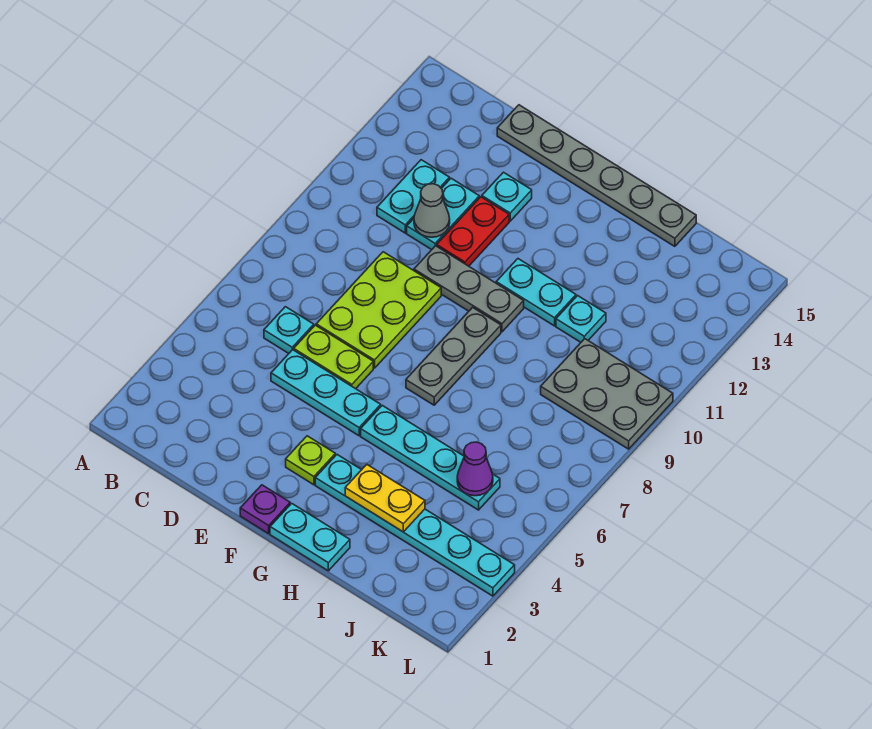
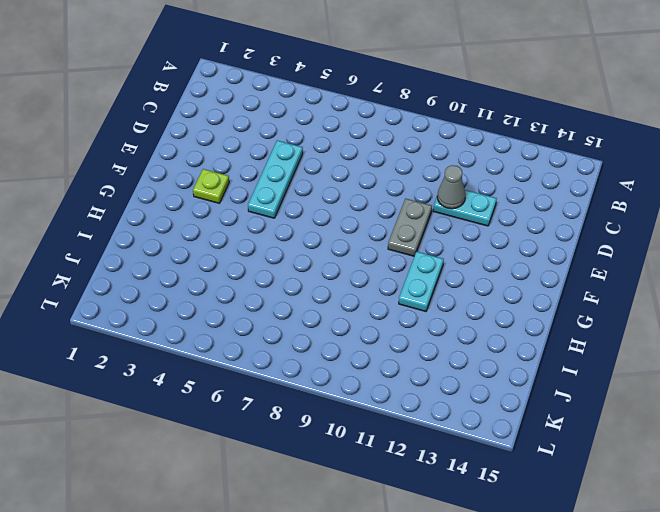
grey plate E10:F10 level 1 -> grey plate E10:G10 level 1
none -> cyan plate C6 level 1
none -> cyan plate C11:C12 level 1
none -> lime plate D6:E6 level 1

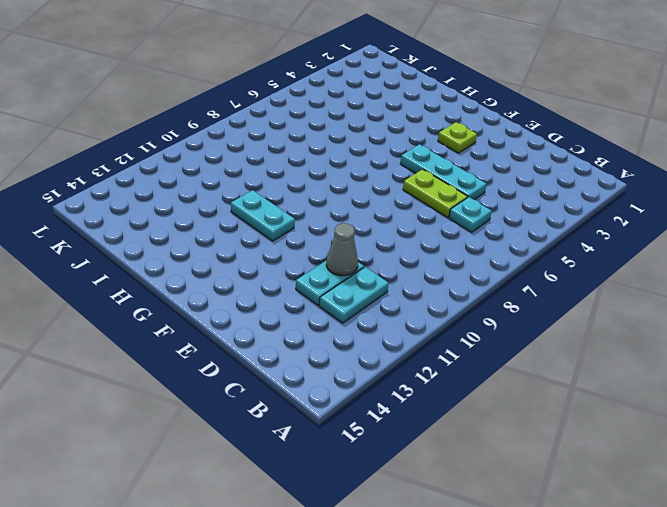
none -> lime plate D7:E9 level 1
none -> grey plate D15:I15 level 1
none -> grey plate E10:G10 level 1

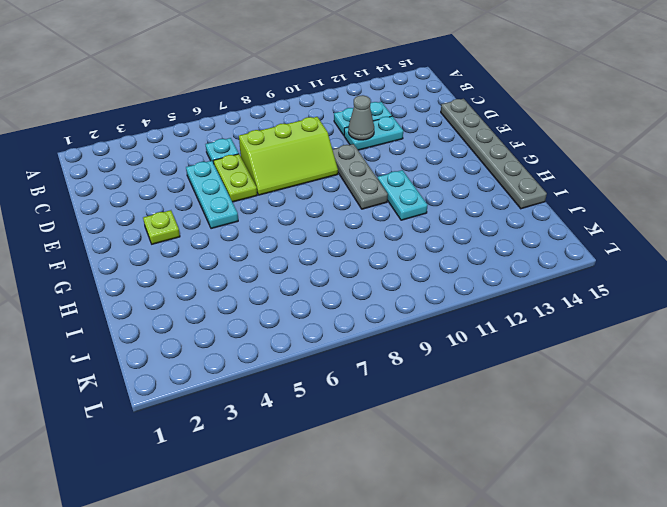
lime slope D7:E9 level 1 top D -> lime plate D7:E9 level 1
none -> red plate E11:E12 level 1
none -> cyan plate E13 level 1
none -> purple plate F1 level 1

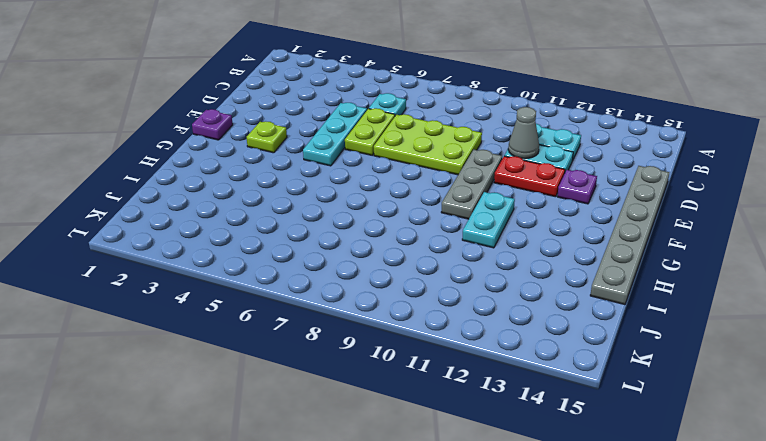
purple plate E13 level 1 -> cyan plate E13 level 1
none -> cyan plate G1:H1 level 1
none -> cyan plate G3:L3 level 1
none -> cyan plate G5:J5 level 1

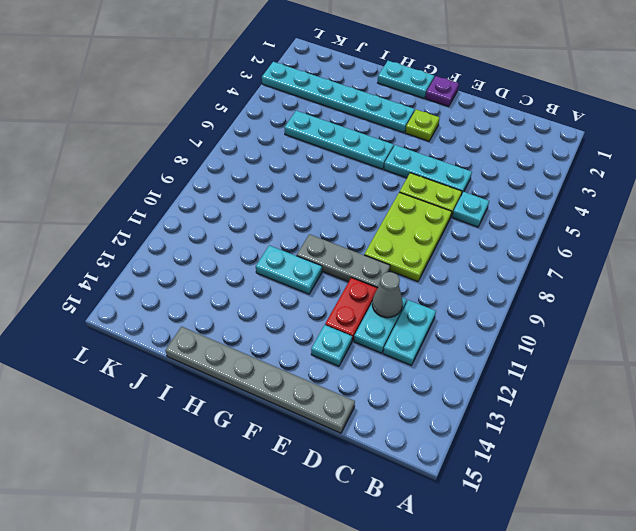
none -> grey plate G7:G9 level 1
none -> cyan plate I11 level 1
none -> grey plate J9:L10 level 1

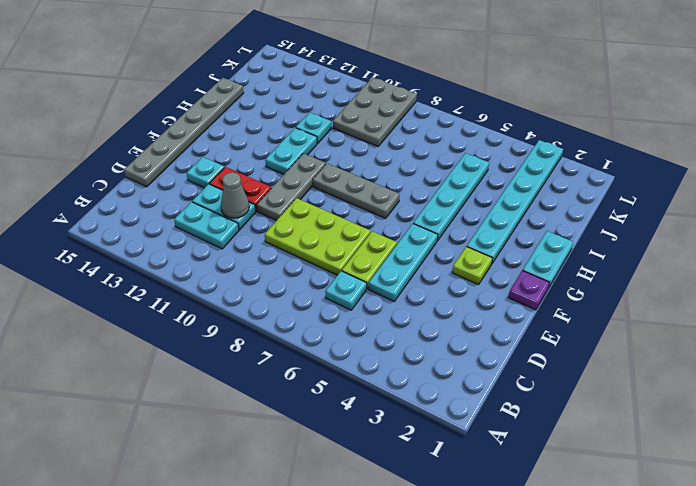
none -> yellow plate H3:I3 level 2
none -> purple cone J5 level 2

